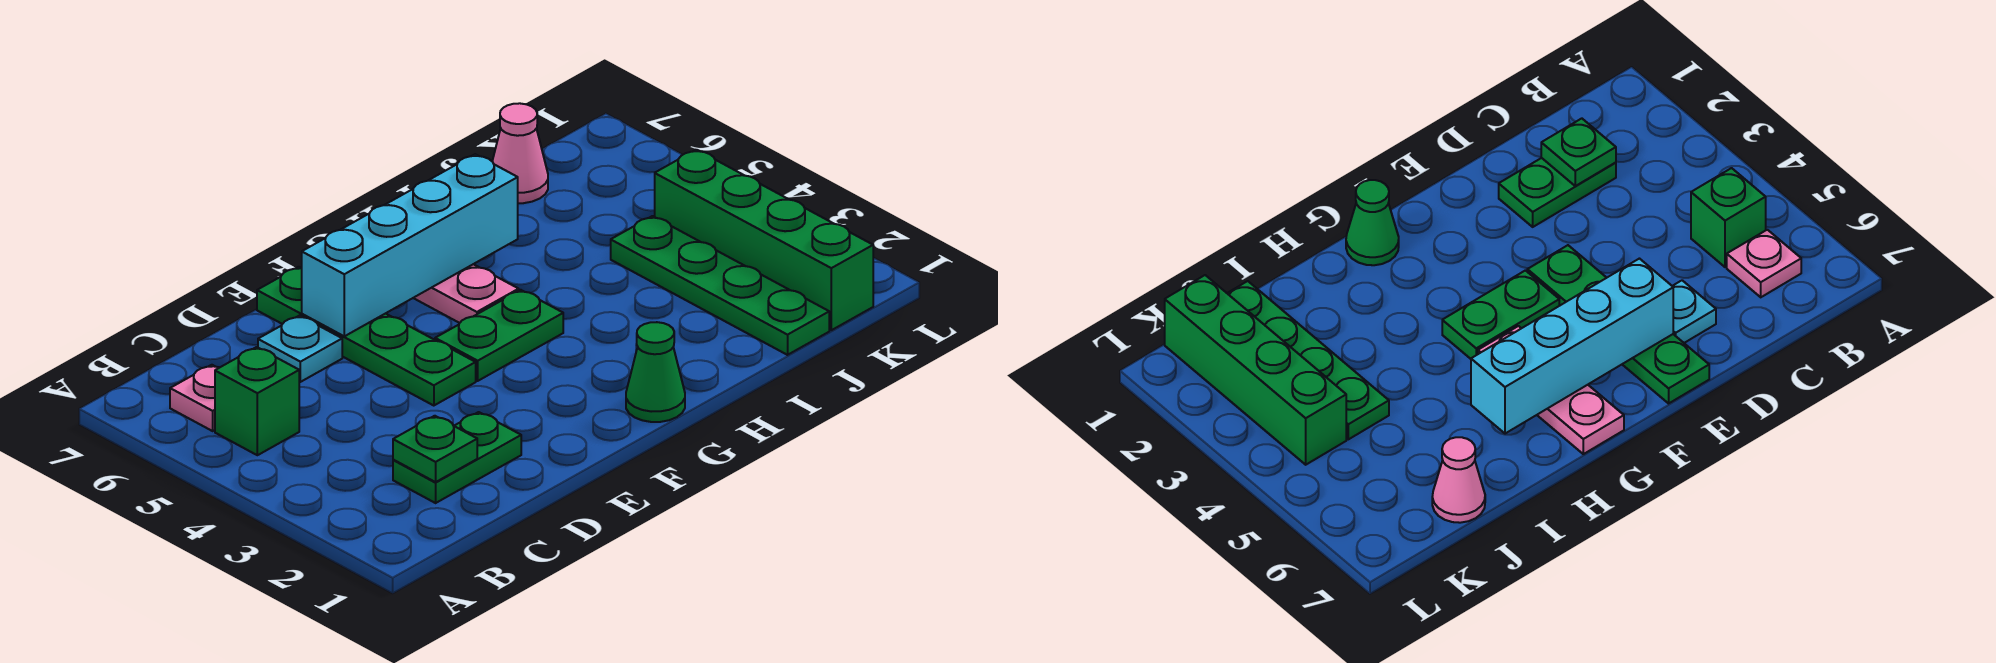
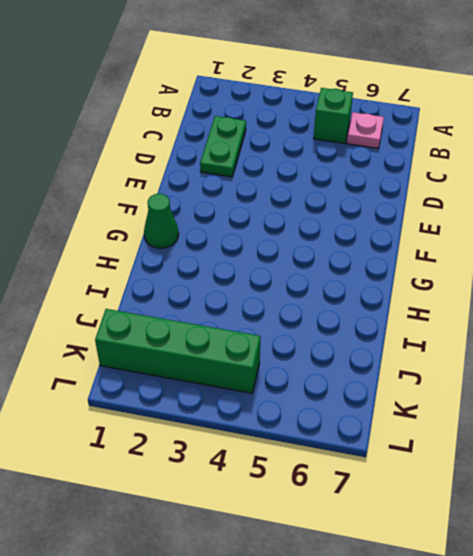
none -> cyan plate D6 level 1
none -> green plate E4:E7 level 1
none -> green plate F4:G4 level 1

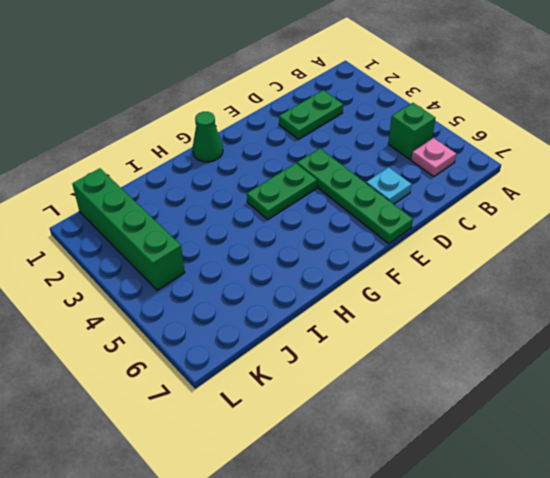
none -> pink plate G5:G7 level 1
none -> green plate J1:J4 level 1
none -> pink cone J7 level 1

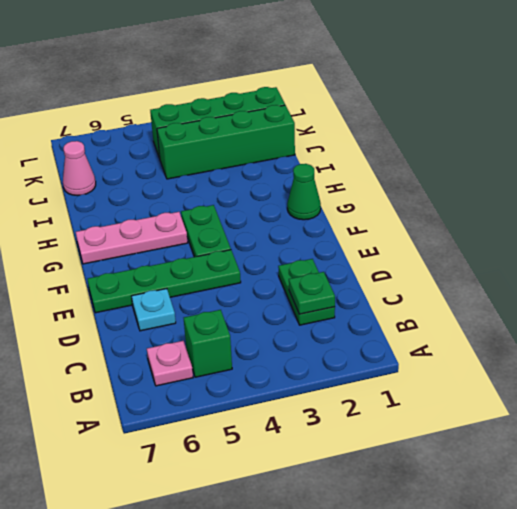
green brick J1:J4 level 1 -> green plate J1:J4 level 1
none -> cyan brick E6:H6 level 2

